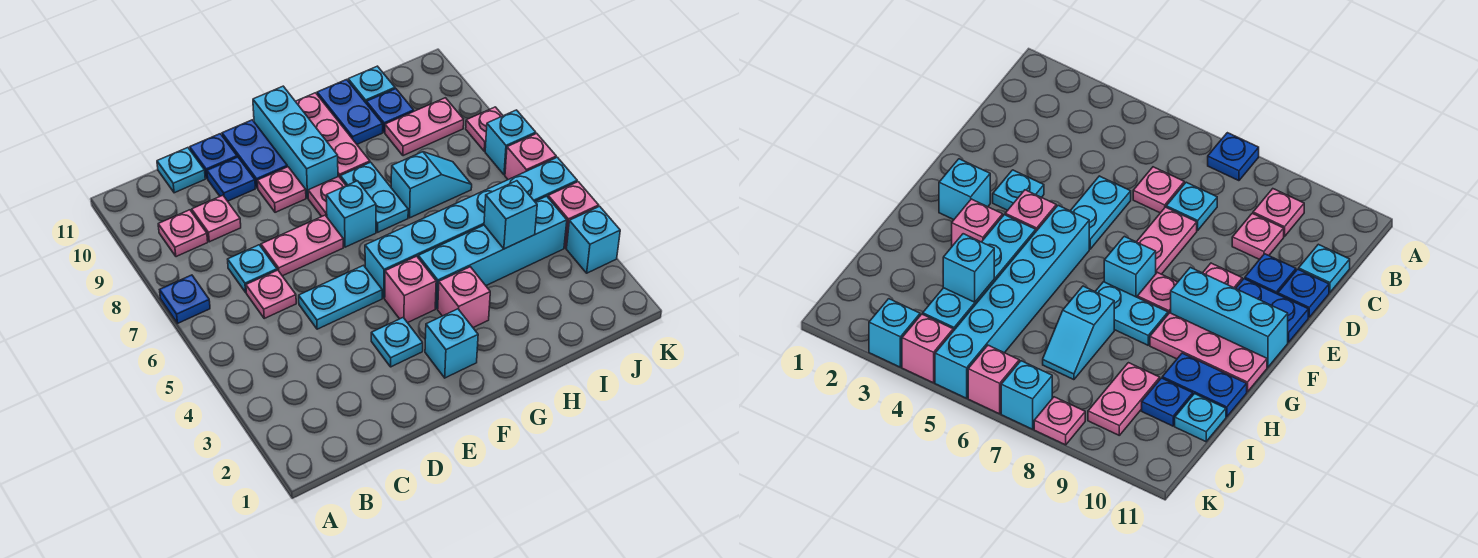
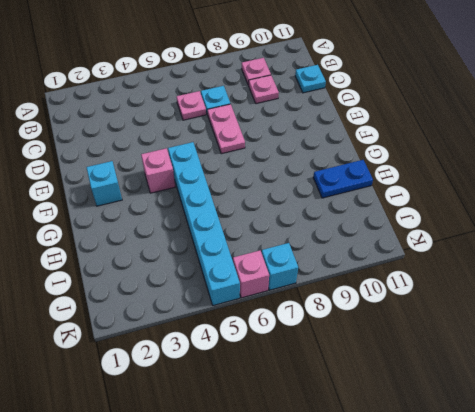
none -> blue plate A7 level 1
none -> cyan plate D5:E5 level 1
none -> blue plate D10 level 1
none -> blue plate D11 level 1

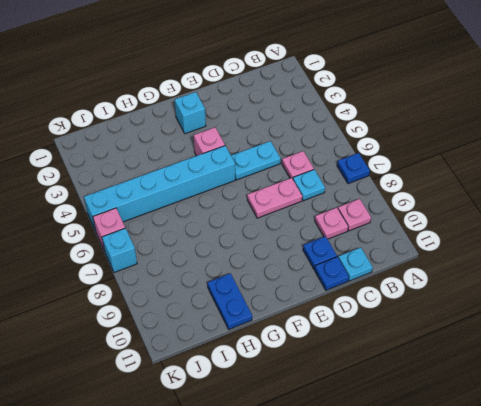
none -> cyan plate E3 level 1
none -> pink plate E9 level 1
none -> blue plate E10:E11 level 1
none -> cyan brick F7 level 1

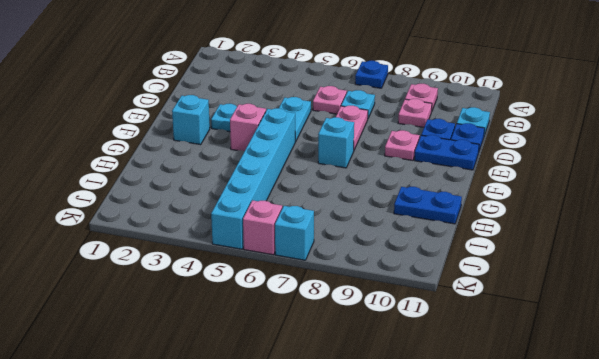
none -> pink plate F8 level 1
none -> cyan brick F9:F11 level 1
none -> pink brick G3 level 1
none -> cyan brick G4:J4 level 1

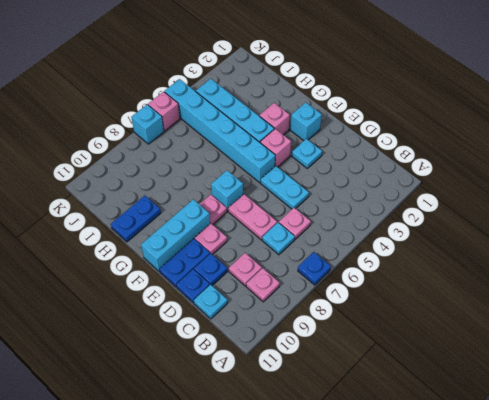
none -> cyan plate G7:G8 level 1
none -> pink plate G9:G11 level 1
none -> cyan slope H7:I7 level 1 top H
none -> pink plate I9:J9 level 1

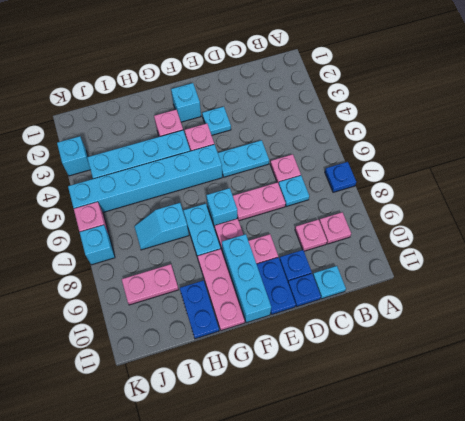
none -> blue plate I10 level 1
none -> cyan plate I11 level 1
none -> pink brick K4 level 1
none -> pink plate K8 level 1

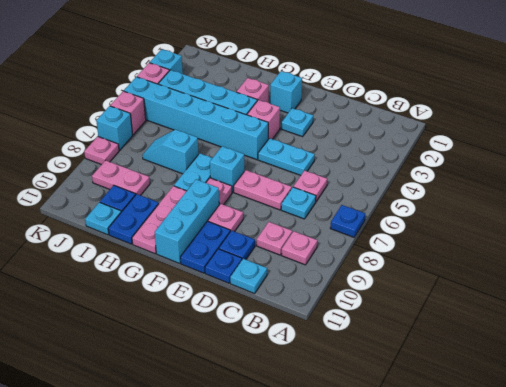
none -> cyan brick I4 level 2

